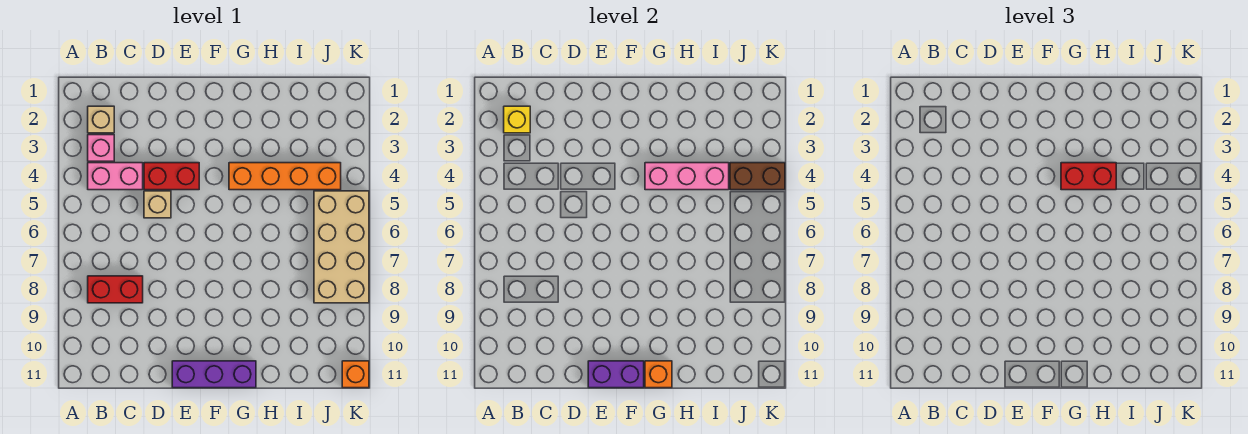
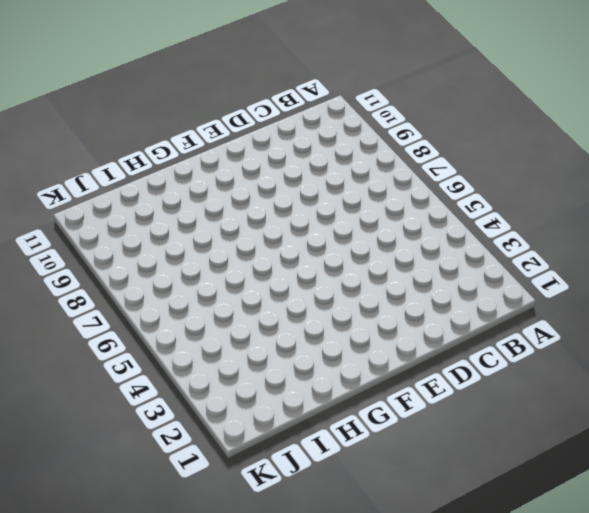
none -> tan brick B2 level 1
none -> pink brick B3 level 1
none -> pink brick B4:C4 level 1

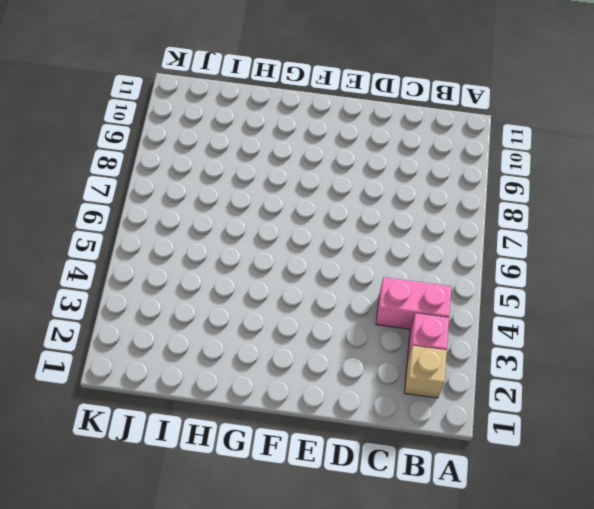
none -> red brick B8:C8 level 1
none -> red brick D4:E4 level 1
none -> tan brick D5 level 1

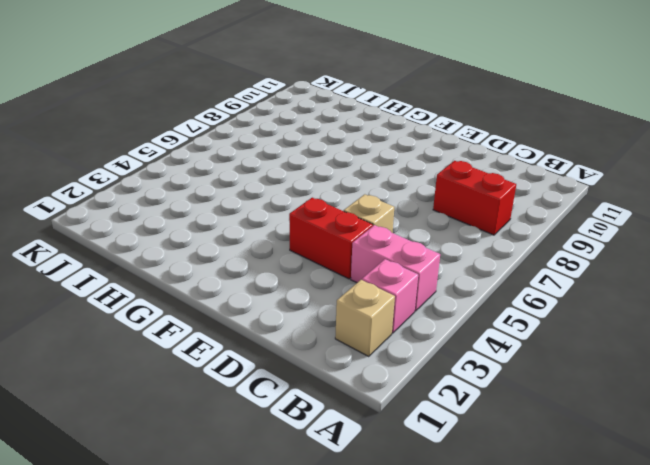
none -> purple brick E11:G11 level 1
none -> orange brick G4:J4 level 1
none -> tan brick J5:K8 level 1

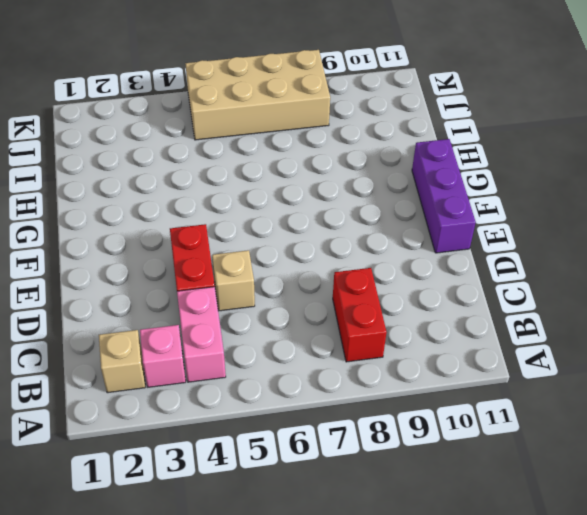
none -> orange brick G4:J4 level 1
none -> orange brick K11 level 1
none -> yellow brick B2 level 2

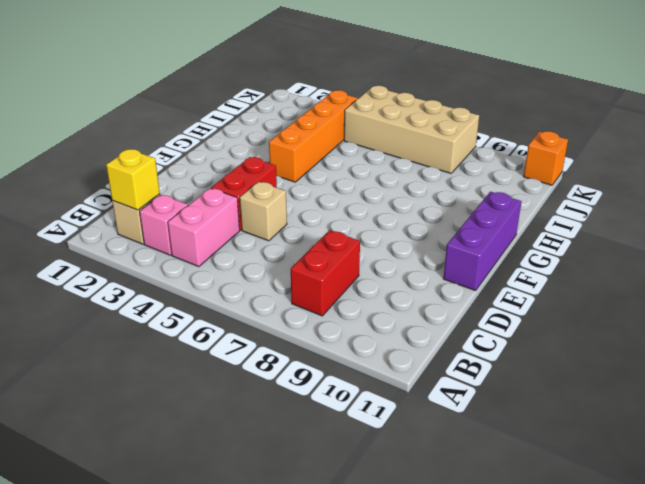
none -> purple brick E11:F11 level 2
none -> pink brick G4:I4 level 2
none -> orange brick G11 level 2

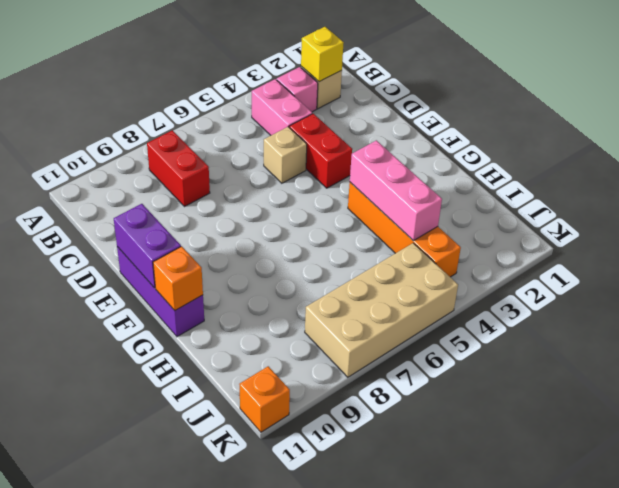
none -> brown brick J4:K4 level 2
none -> red brick G4:H4 level 3

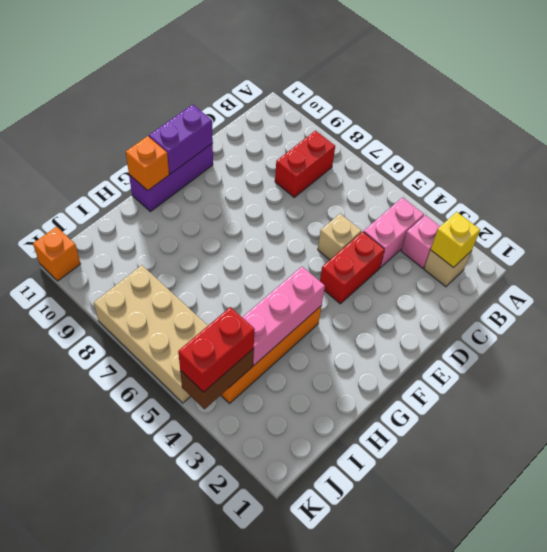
red brick J4:K4 level 3 -> red brick G4:H4 level 3

